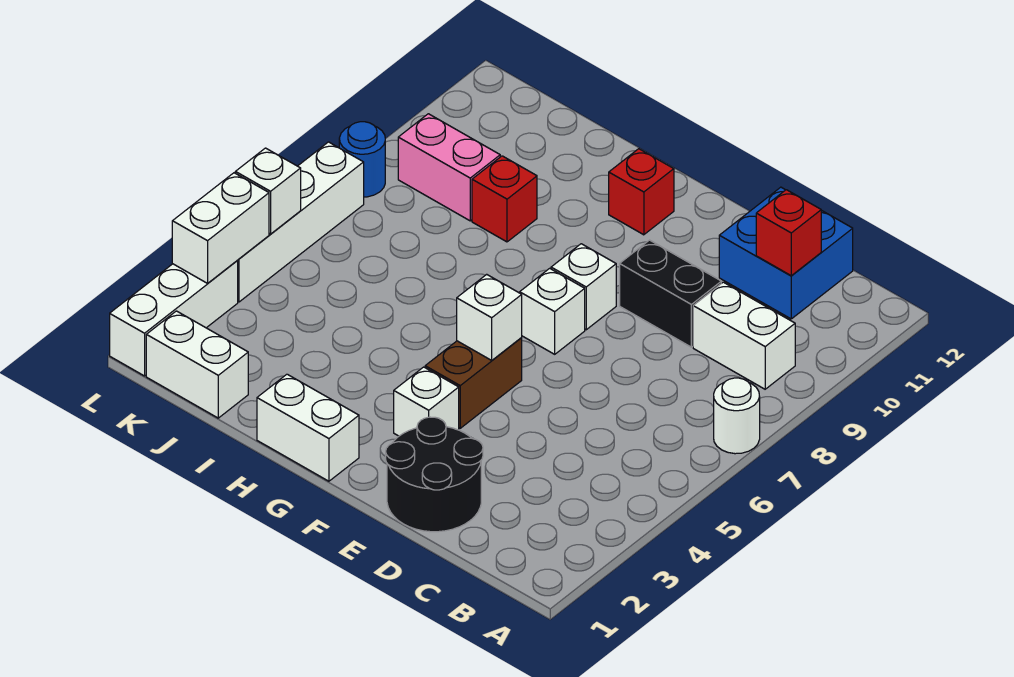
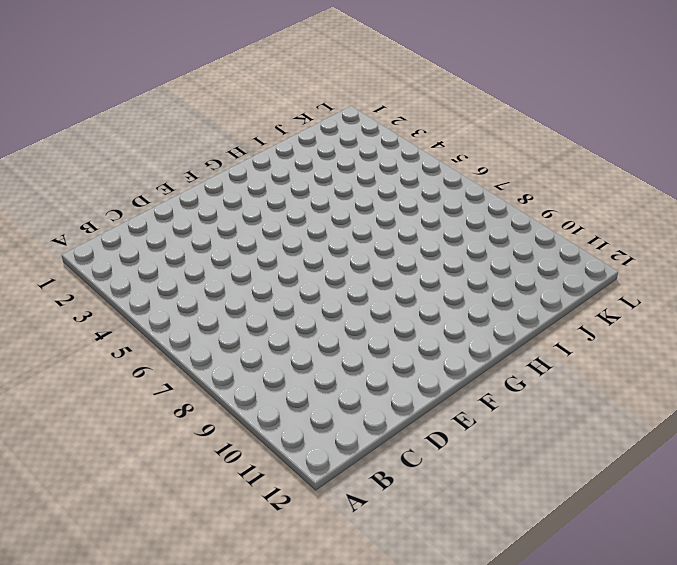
none -> white round brick A7 level 1
none -> white brick B9:C9 level 1
none -> blue brick C11:D12 level 1

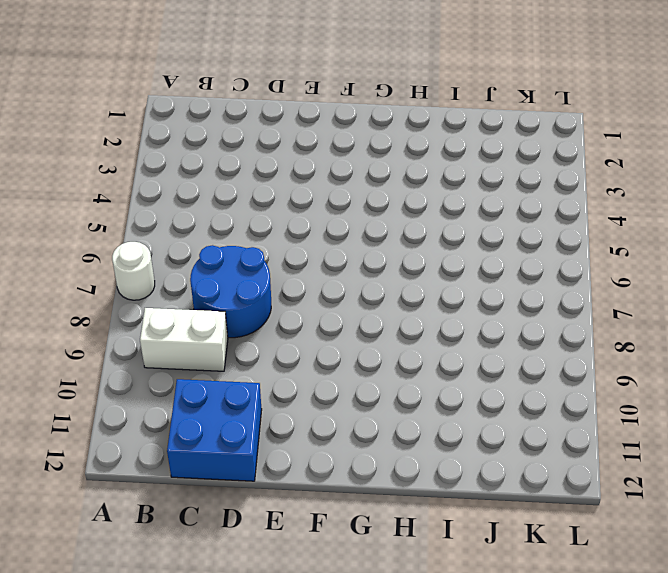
blue round brick C7:D8 level 1 -> none
none -> black round brick D1:E2 level 1
none -> black brick D9:E9 level 1
none -> white brick F3 level 1

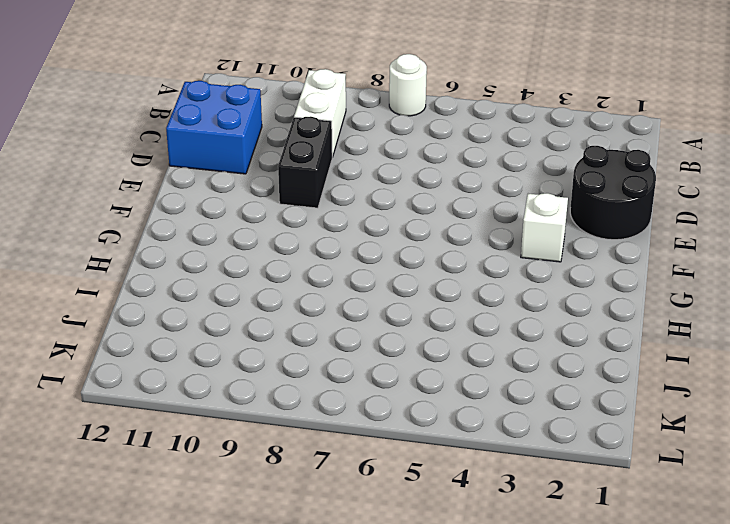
none -> brown brick F4:F5 level 1
none -> white brick F7 level 1
none -> white brick F8 level 1

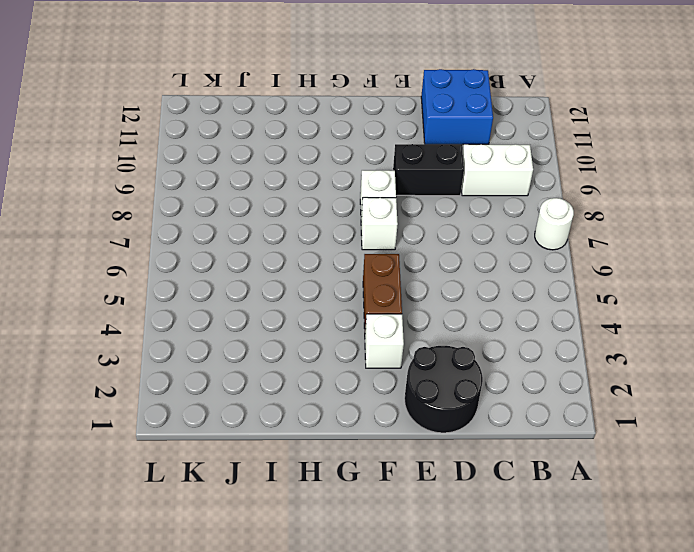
none -> white brick G1:H1 level 1
none -> red brick G11 level 1
none -> red brick I9 level 1

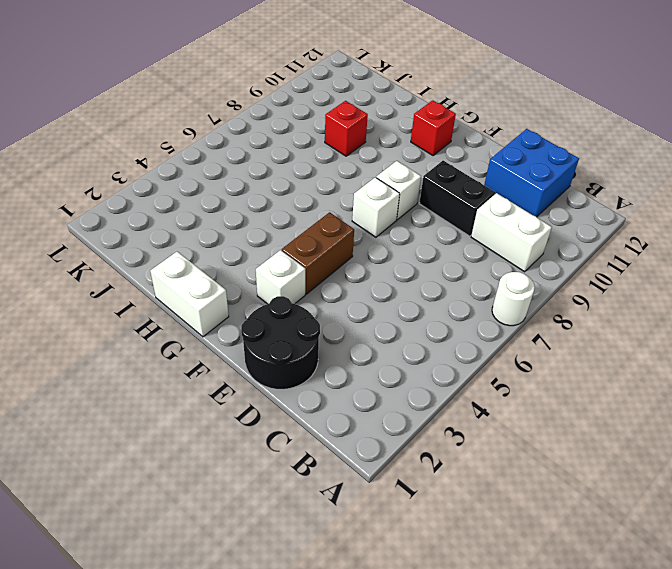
none -> white brick J1:K1 level 1
none -> pink brick J9:K9 level 1
none -> white brick L1:L3 level 1

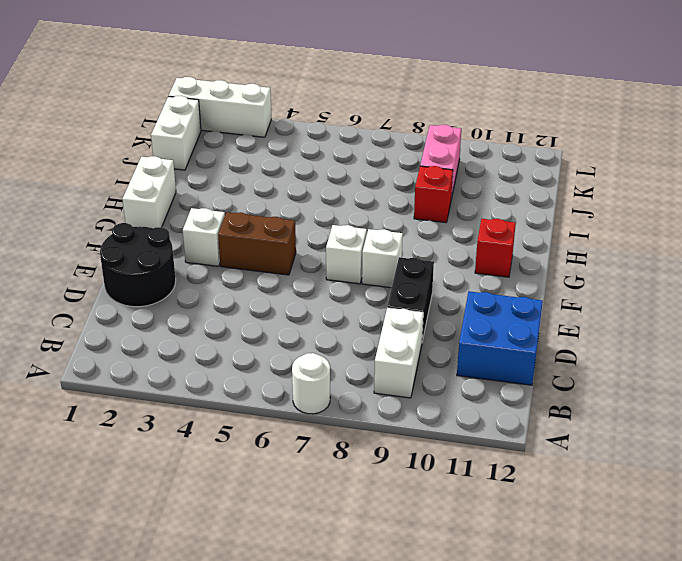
none -> white brick L4:L7 level 1
none -> blue round brick L8 level 1
none -> red brick C11 level 2

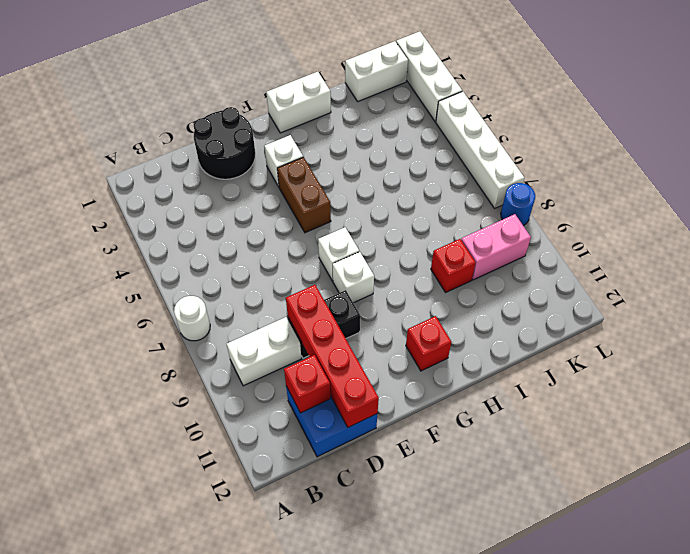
red brick D9:D12 level 2 -> none
none -> white brick F5 level 2
none -> white brick L3:L4 level 2
none -> white brick L5 level 2

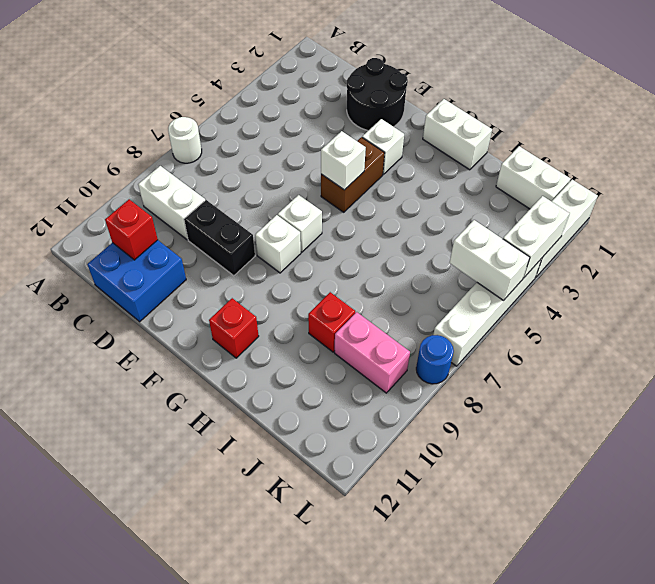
white brick K5:L5 level 2 -> white brick L5 level 2

